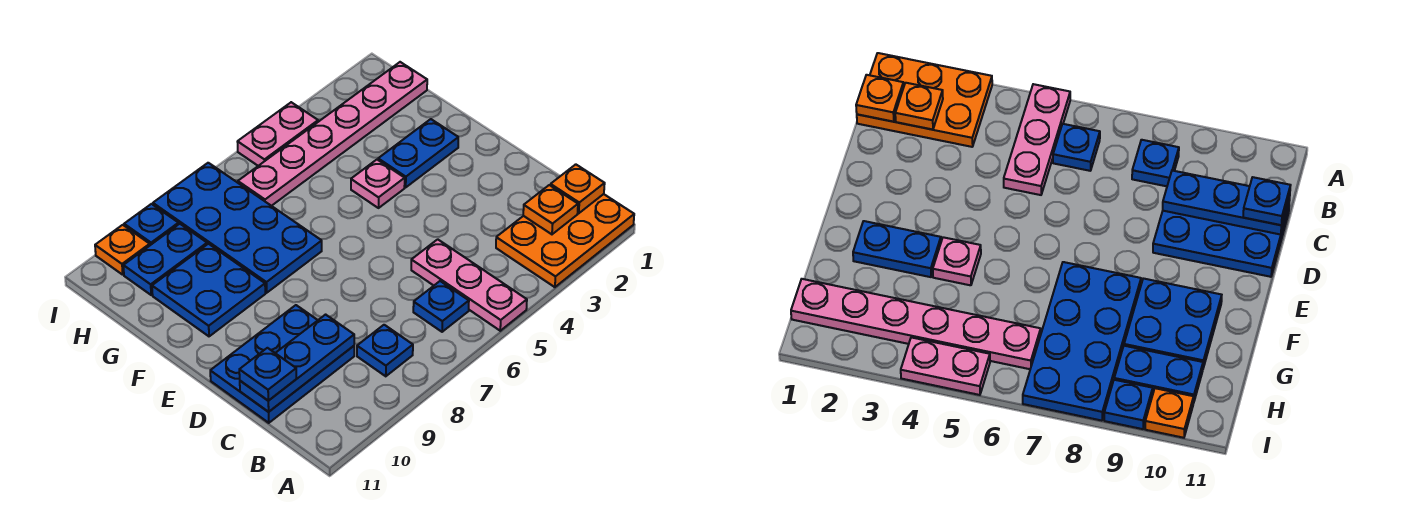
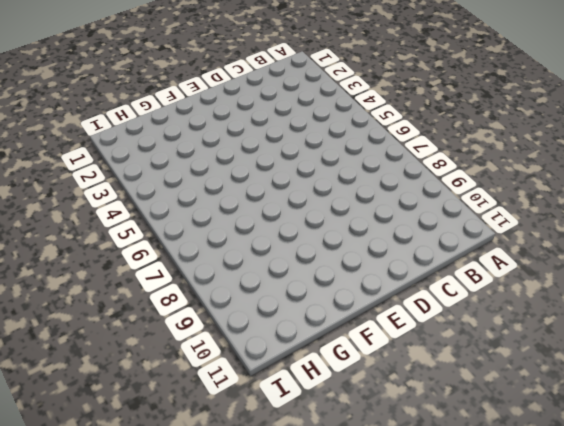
none -> orange plate A1:B3 level 1
none -> pink plate A5:C5 level 1
none -> blue plate B6 level 1

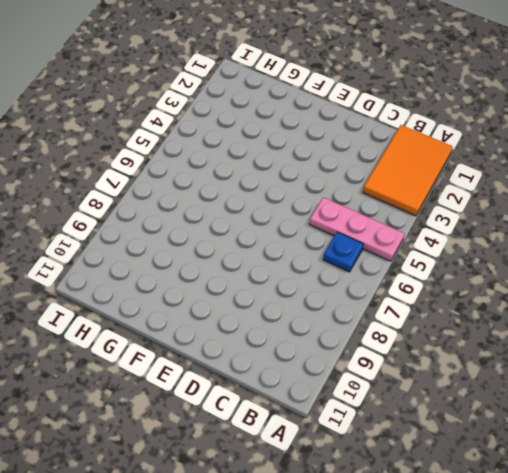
orange tile A1:B3 level 1 -> orange plate A1:B3 level 1
none -> blue plate B8 level 1
none -> blue plate C9:D11 level 1
none -> blue plate F2:F3 level 1

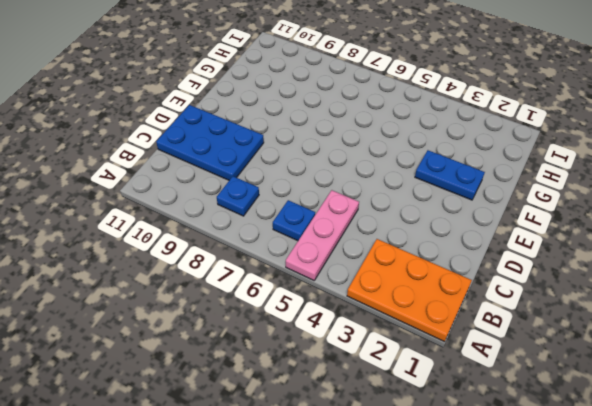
none -> pink plate F4 level 1
none -> blue plate F7:I8 level 1
none -> blue plate F9:G10 level 1

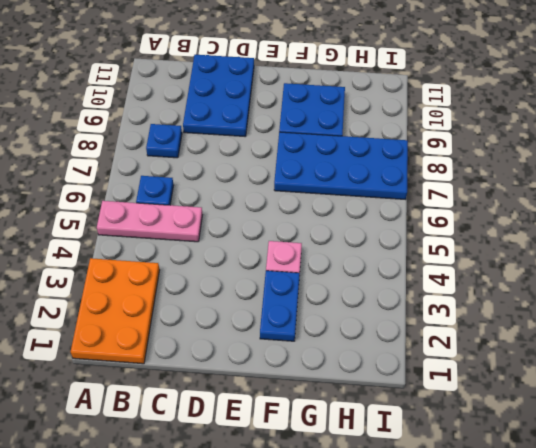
none -> pink plate H1:H6 level 1
none -> blue plate H9:H10 level 1
none -> pink plate I4:I5 level 1

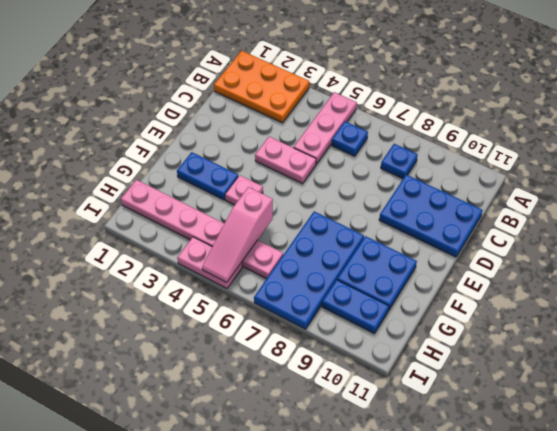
pink plate D4:D5 level 1 -> none
pink slope G5:I5 level 2 top G -> none
none -> blue plate I9 level 1
none -> orange plate I10 level 1
none -> orange plate B1 level 2

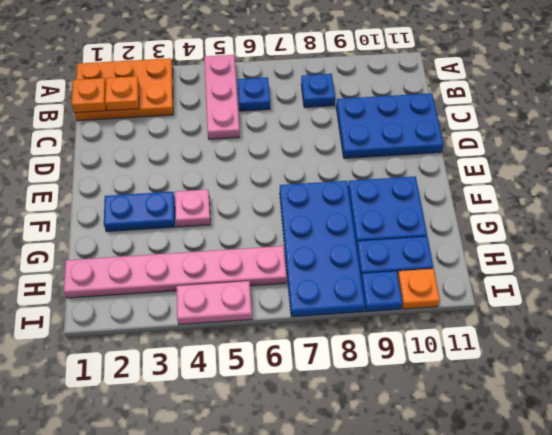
none -> blue plate C9:C11 level 2
none -> blue plate C11 level 3

